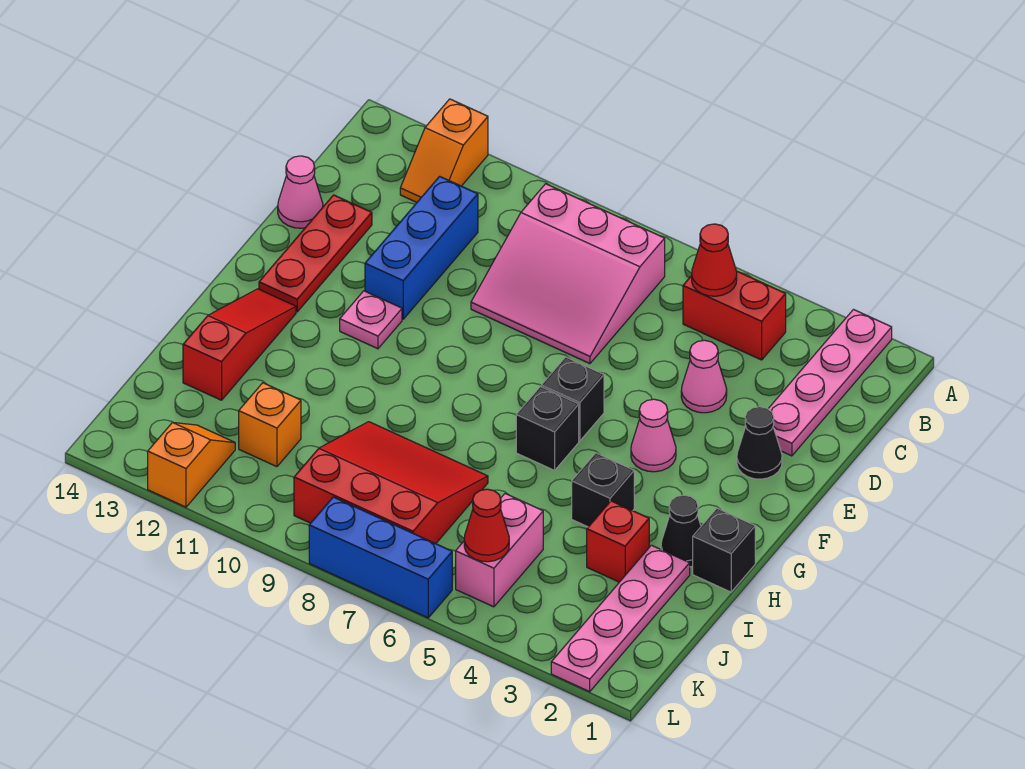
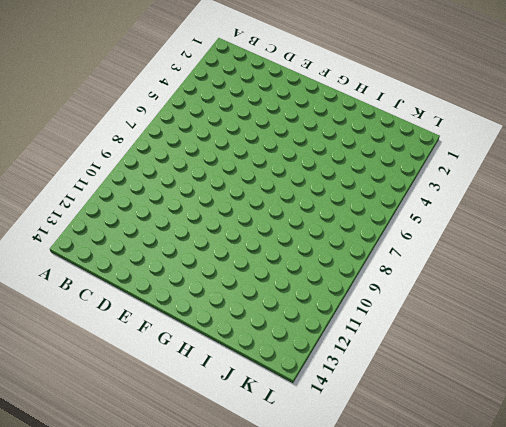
none -> pink plate A2:D2 level 1
none -> orange slope A12:B12 level 1 top A
none -> red brick B4:B5 level 1

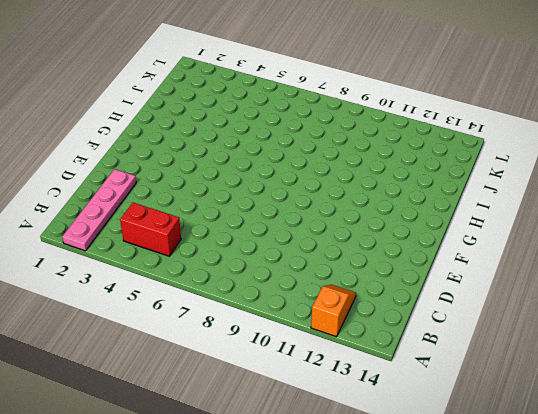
none -> pink slope B7:D9 level 1 top B
none -> blue brick C11:E11 level 1
none -> pink cone D4 level 1

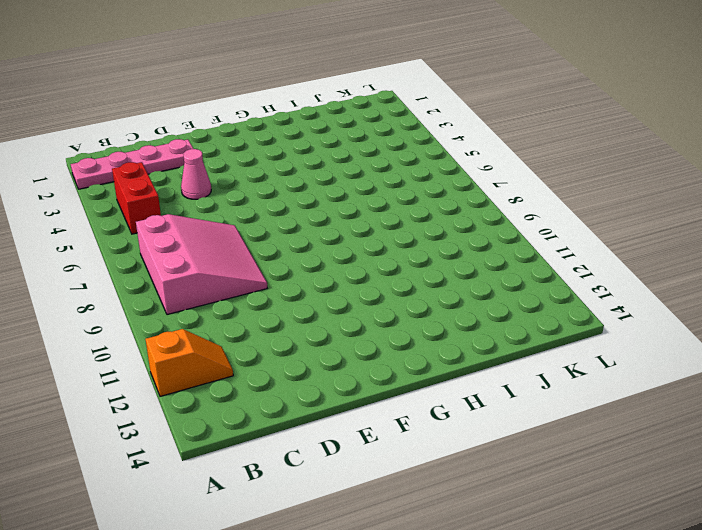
none -> blue brick C11:E11 level 1
none -> red plate D13:F13 level 1
none -> pink cone D14 level 1

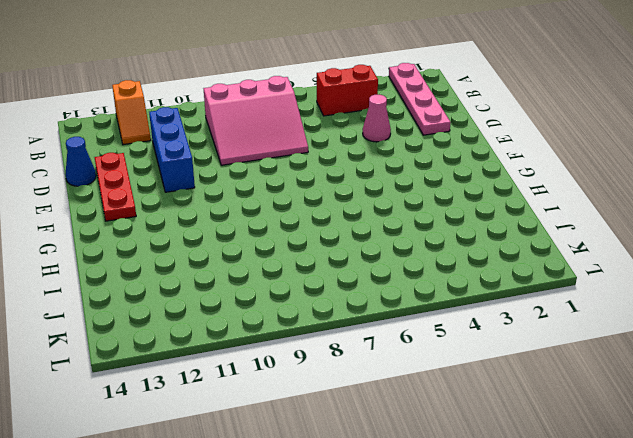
blue cone D14 level 1 -> pink cone D14 level 1
none -> black cone E2 level 1
none -> pink cone F4 level 1
none -> black brick F6 level 1

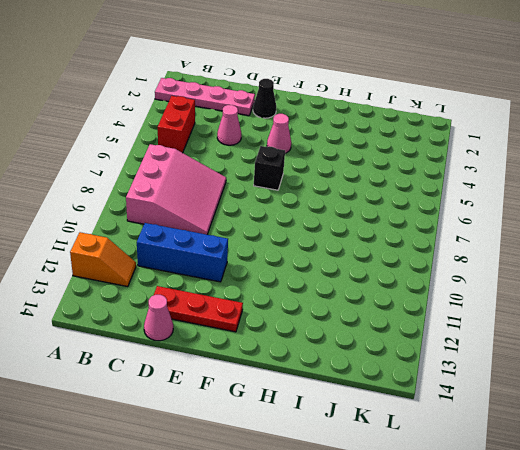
none -> pink plate F11 level 1
none -> black brick G6 level 1
none -> red slope G13:I13 level 1 top I

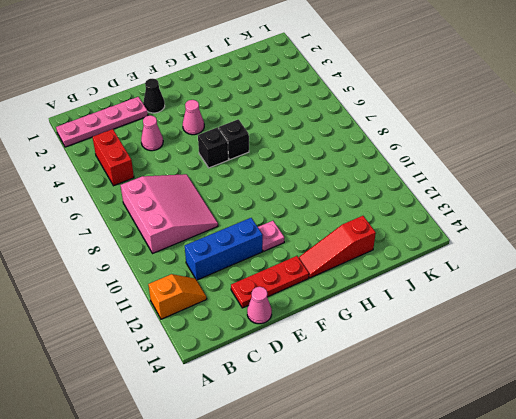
none -> black brick H1 level 1
none -> black cone H2 level 1
none -> black brick H4 level 1

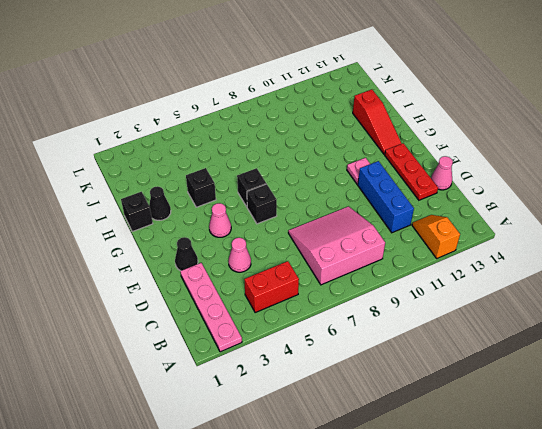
none -> pink plate I2:L2 level 1
none -> red brick I3 level 1
none -> red slope I7:K9 level 1 top K

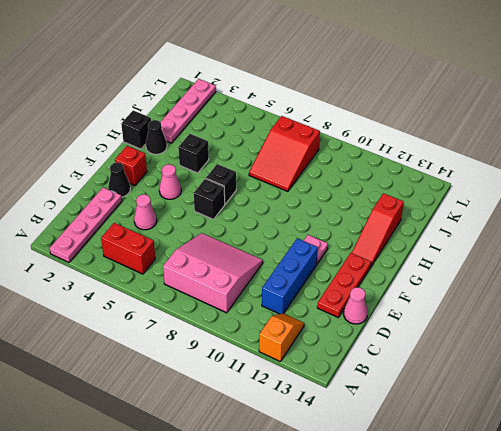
red brick F2 level 1 -> red brick I3 level 1
red slope I7:K8 level 1 top K -> red slope I7:K9 level 1 top K
none -> pink brick J5:K5 level 1
none -> orange brick J11 level 1
none -> orange slope K12:L12 level 1 top L

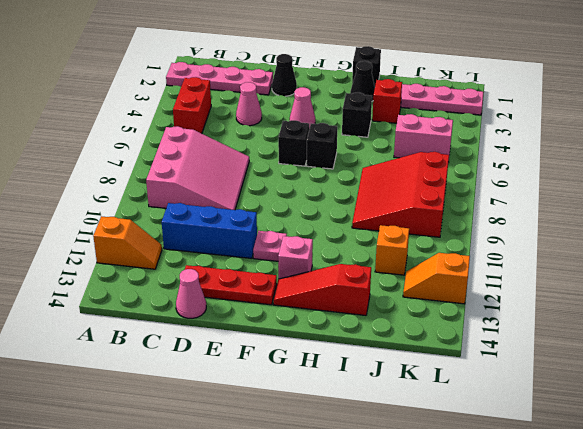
pink brick G12 level 1 -> none
none -> blue brick L6:L8 level 1
none -> red cone B5 level 2
none -> red cone K5 level 2

